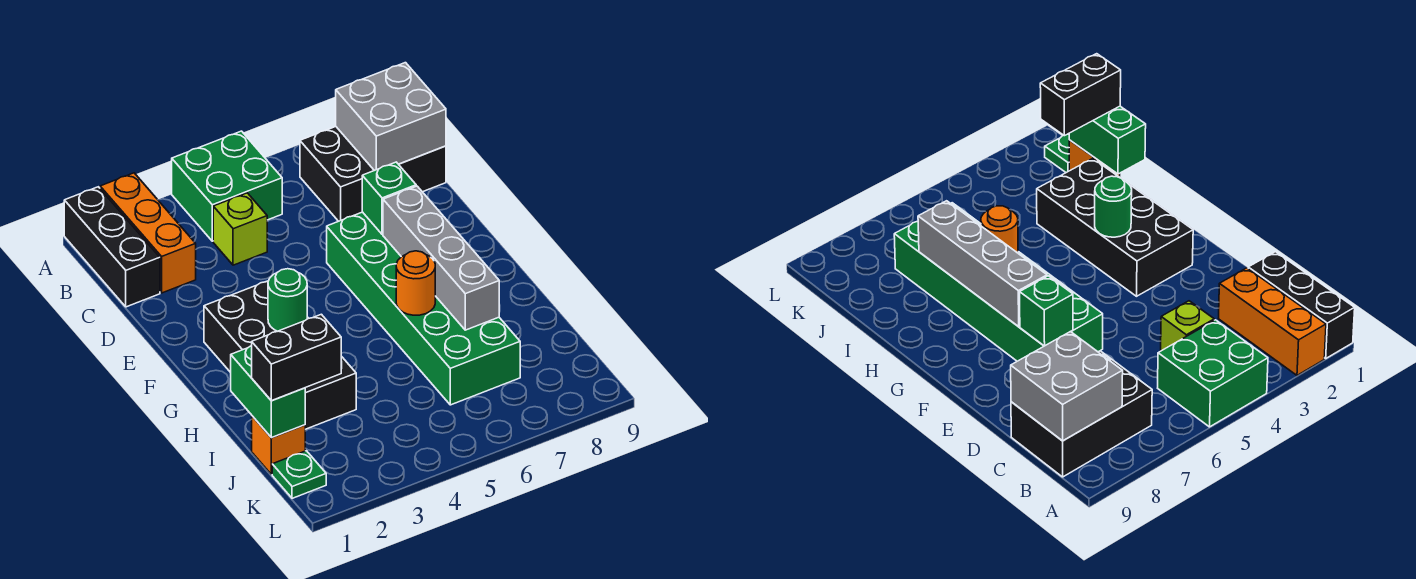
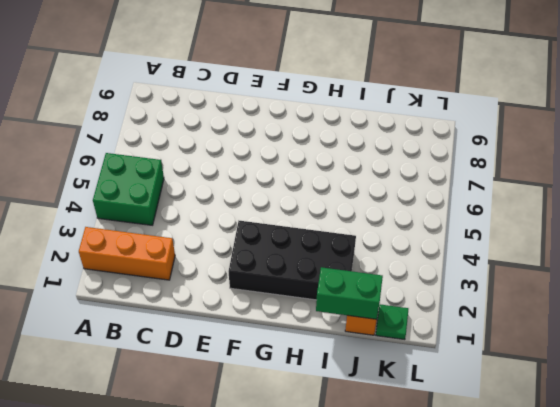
none -> black brick A1:C1 level 1
none -> black brick B7:C9 level 1
none -> lime brick C4 level 1

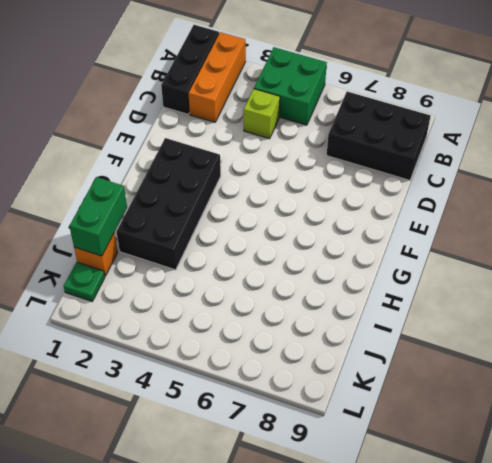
none -> green brick E6:J7 level 1
none -> grey brick B8:C9 level 2
none -> green brick E7 level 2

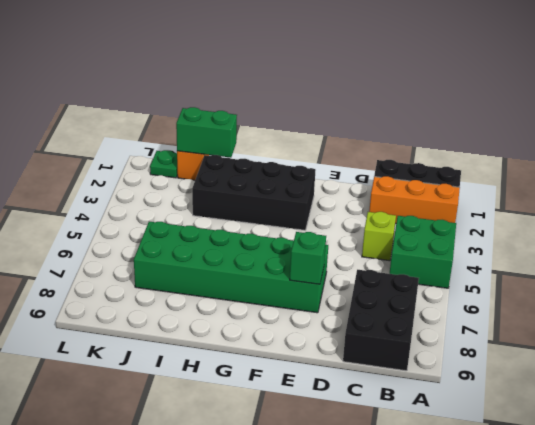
none -> grey brick B8:C9 level 2
none -> grey brick F7:I7 level 2
none -> green round brick G3 level 2

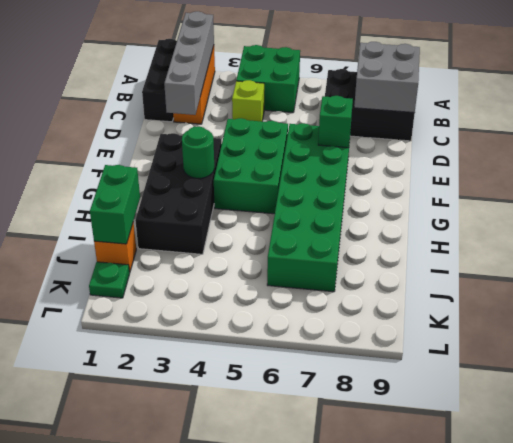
grey brick A2:D2 level 2 -> grey brick F7:I7 level 2
green brick E4:G5 level 1 -> none
none -> orange round brick H6 level 2
none -> black brick J1:J2 level 3

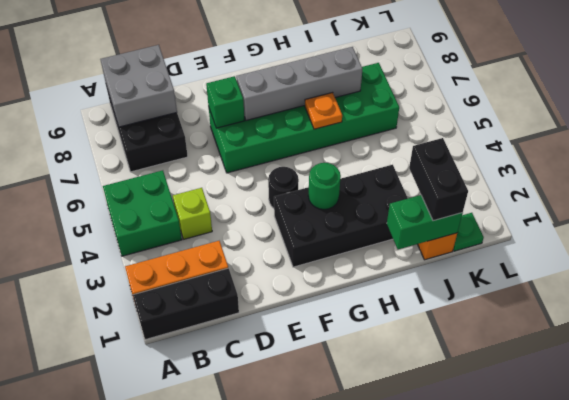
black round brick F4 level 1 -> none
orange plate H6 level 2 -> orange round brick H6 level 2

